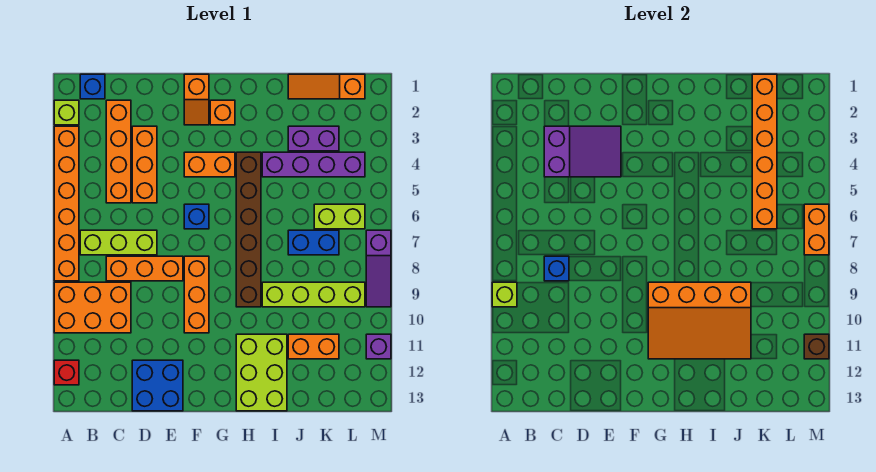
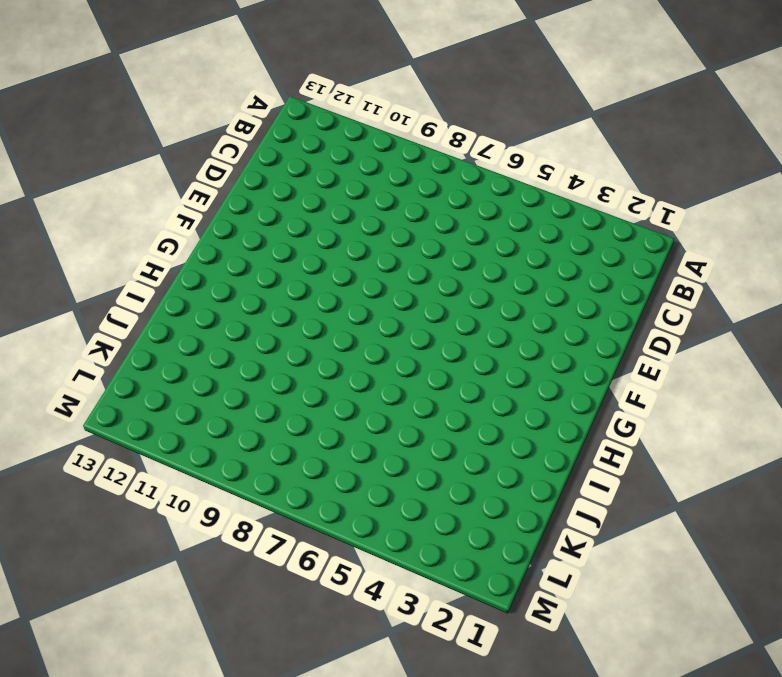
none -> lime brick A2 level 1
none -> orange brick A3:A8 level 1
none -> orange brick A9:C10 level 1
none -> red brick A12 level 1

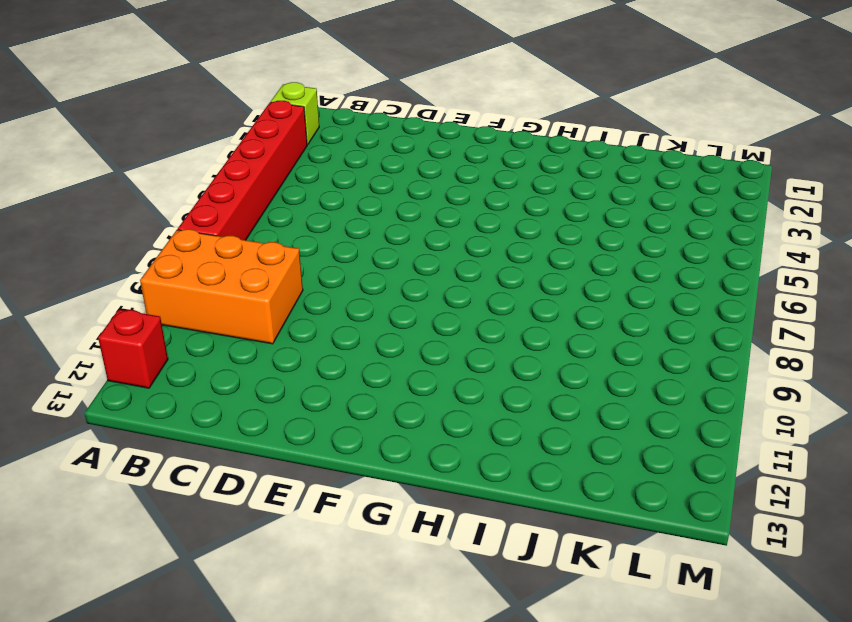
red brick A3:A8 level 1 -> orange brick A3:A8 level 1
none -> blue brick B1 level 1
none -> lime brick B7:D7 level 1
none -> orange brick C2:C5 level 1
none -> orange brick C8:E8 level 1

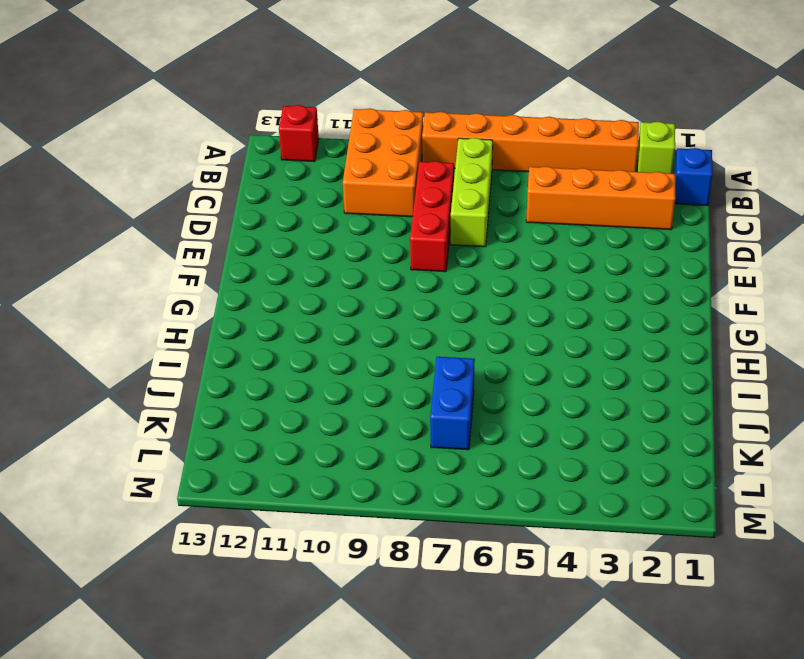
red brick C8:E8 level 1 -> orange brick C8:E8 level 1
none -> orange brick D3:D5 level 1
none -> blue brick D12:E13 level 1
none -> orange slope F1:F2 level 1 top 1
none -> orange brick F4:G4 level 1

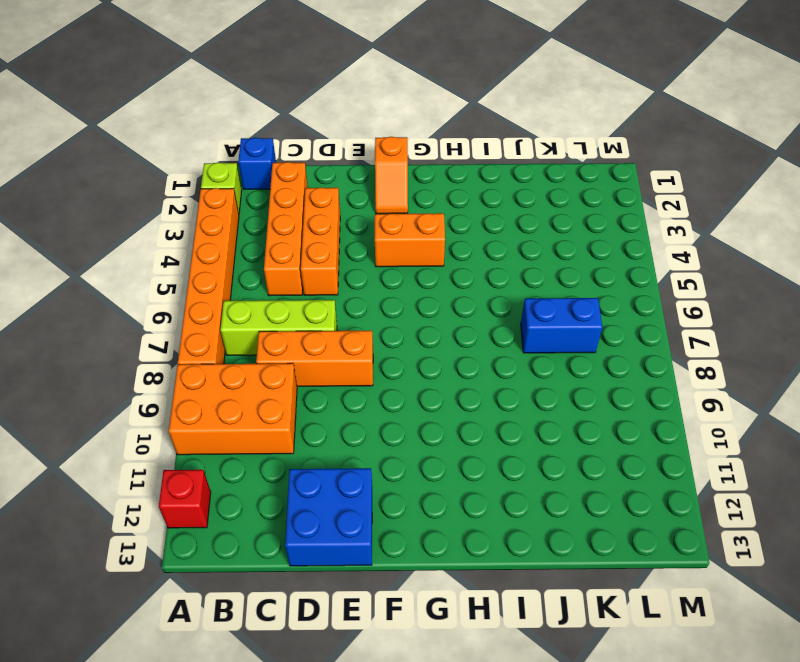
none -> blue brick F6 level 1
none -> orange brick F8:F10 level 1
none -> orange brick G2 level 1
none -> brown brick H4:H9 level 1

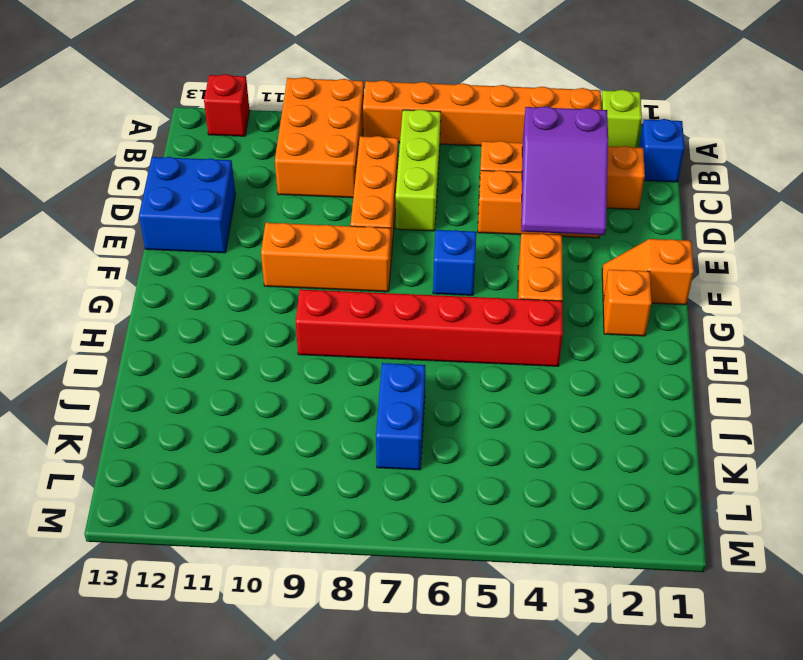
red brick H4:H9 level 1 -> brown brick H4:H9 level 1
none -> lime brick H11:I13 level 1
none -> purple brick I4:L4 level 1
none -> lime brick I9:L9 level 1
none -> orange slope J1:L1 level 1 top L

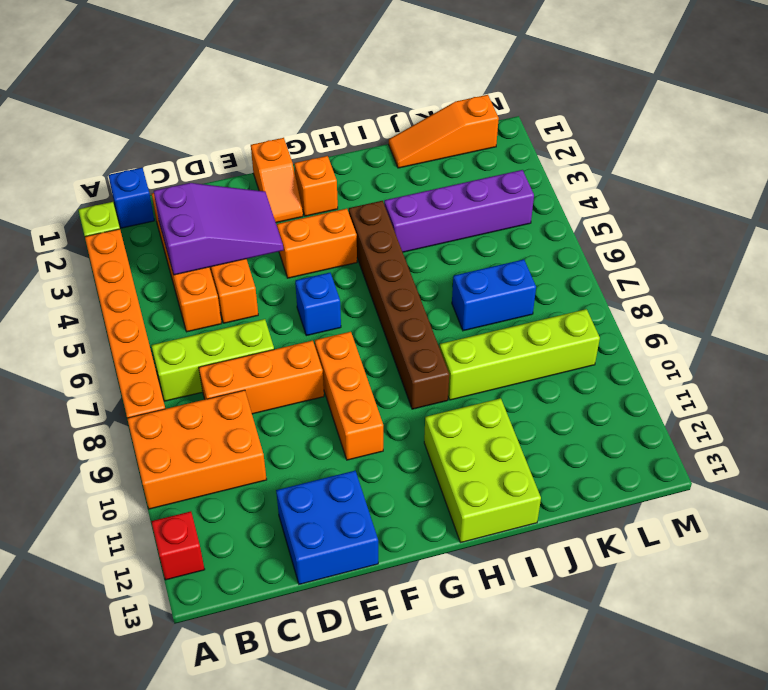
none -> purple brick J3:K3 level 1
none -> orange brick J11:K11 level 1
none -> lime brick K6:L6 level 1
none -> purple slope M7:M9 level 1 top 7

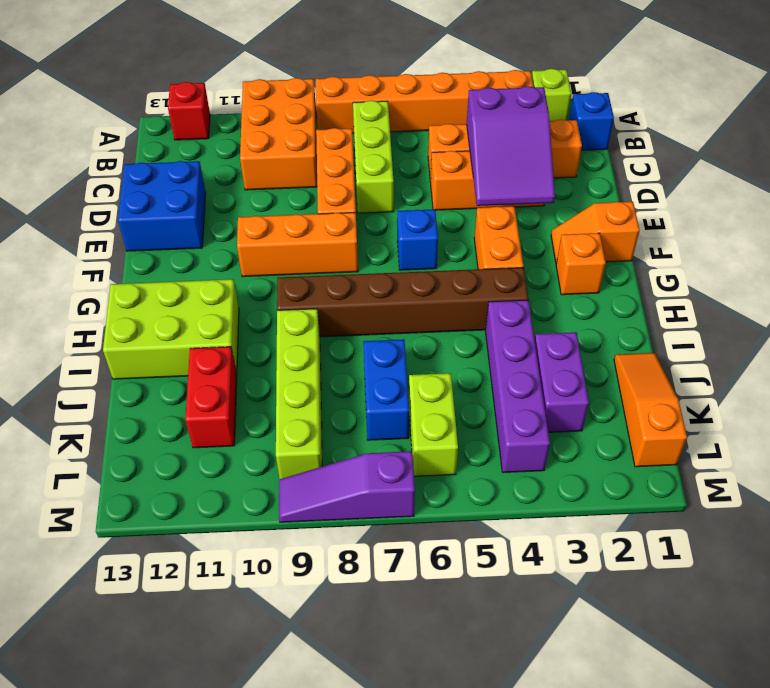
red brick J11:K11 level 1 -> orange brick J11:K11 level 1
none -> purple brick M11 level 1
none -> lime brick A9 level 2
none -> blue brick C8 level 2
none -> orange slope G9:J11 level 2 top 9

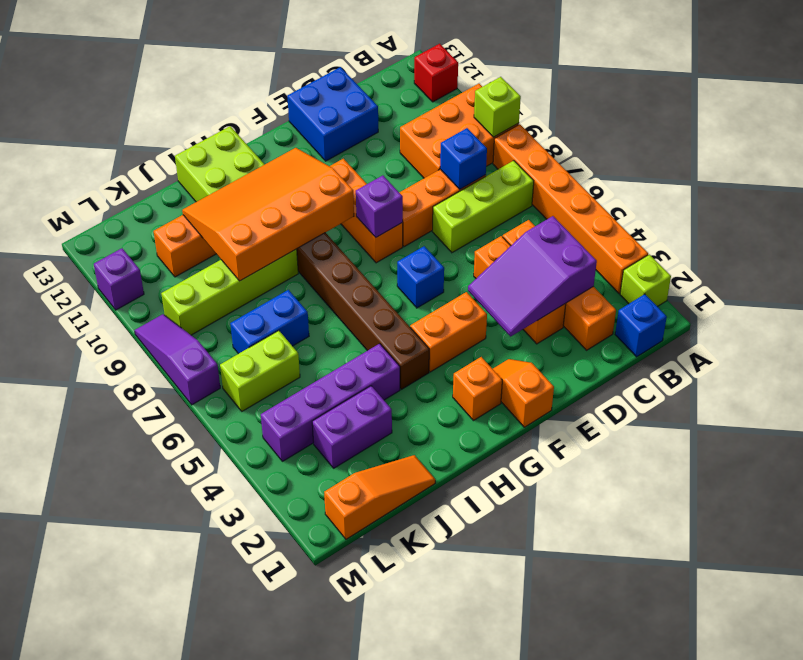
purple brick F8 level 2 -> none
none -> orange brick K1:K6 level 2
none -> orange brick M6:M7 level 2
none -> brown brick M11 level 2

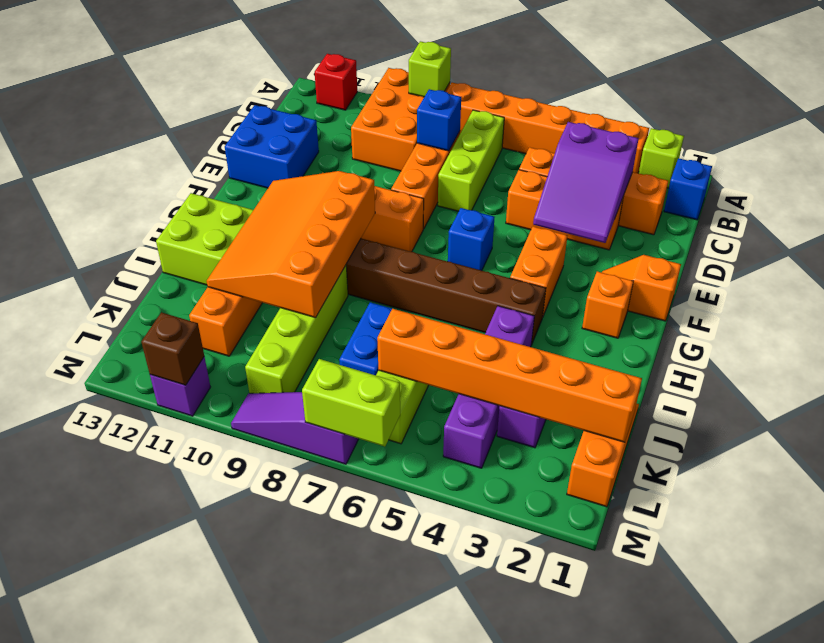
lime brick M6:M7 level 2 -> orange brick M6:M7 level 2

